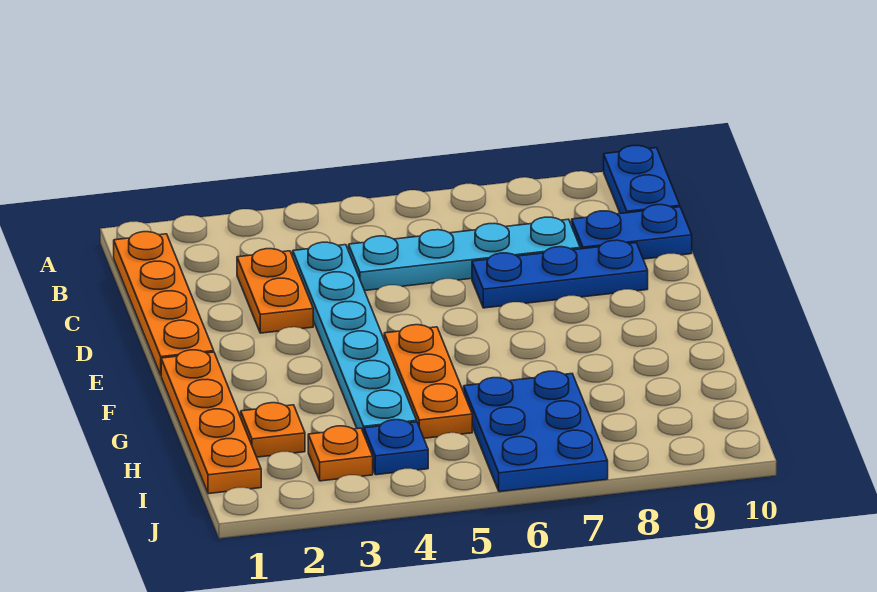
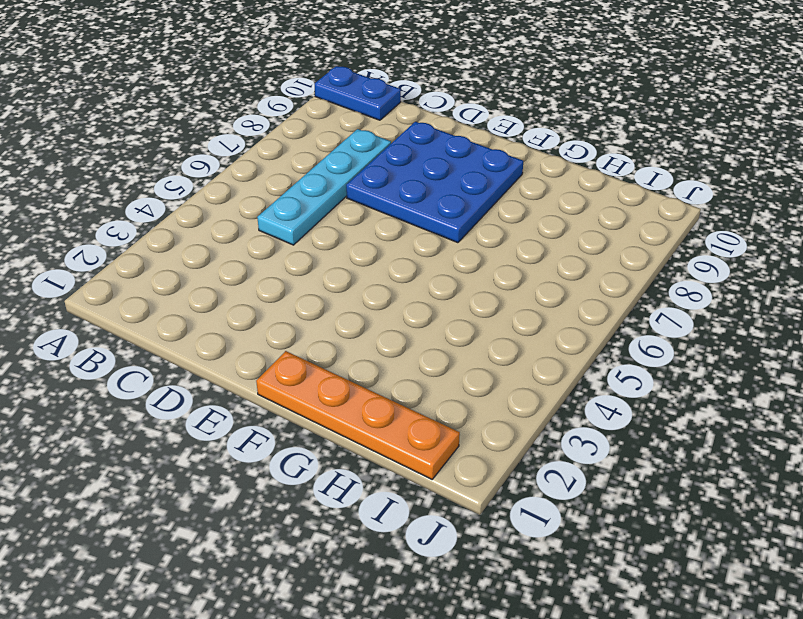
blue plate D7:F9 level 1 -> blue plate D7:D9 level 1
none -> orange plate B1:E1 level 1
none -> orange plate C3:D3 level 1
none -> cyan plate C4:H4 level 1

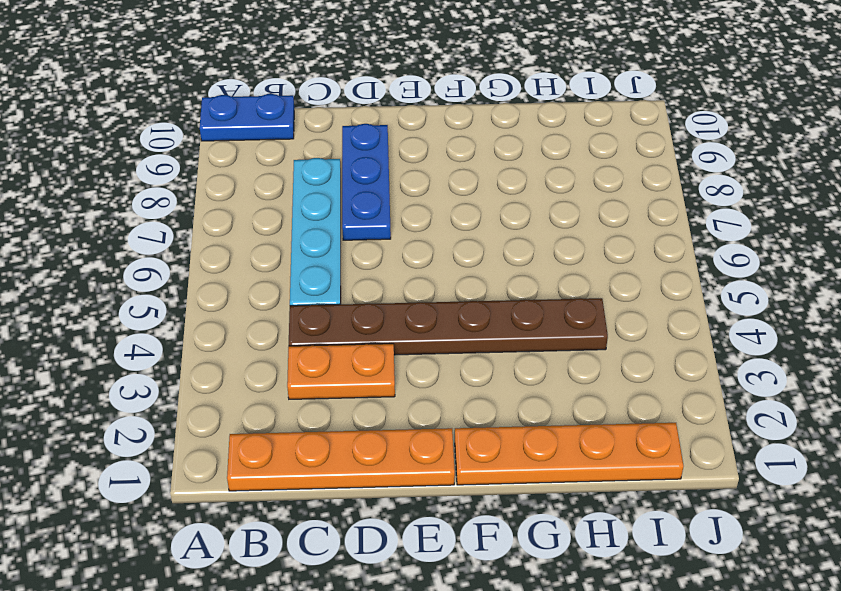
brown plate C4:H4 level 1 -> cyan plate C4:H4 level 1
none -> blue plate C9:C10 level 1
none -> orange plate F5:H5 level 1
none -> orange plate H2 level 1

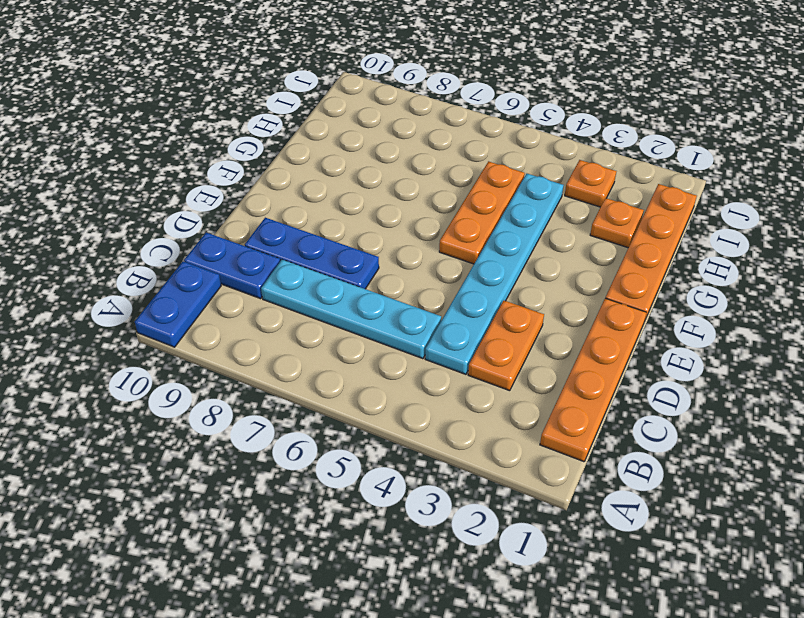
none -> blue plate H6:J7 level 1
none -> blue plate I4 level 1

